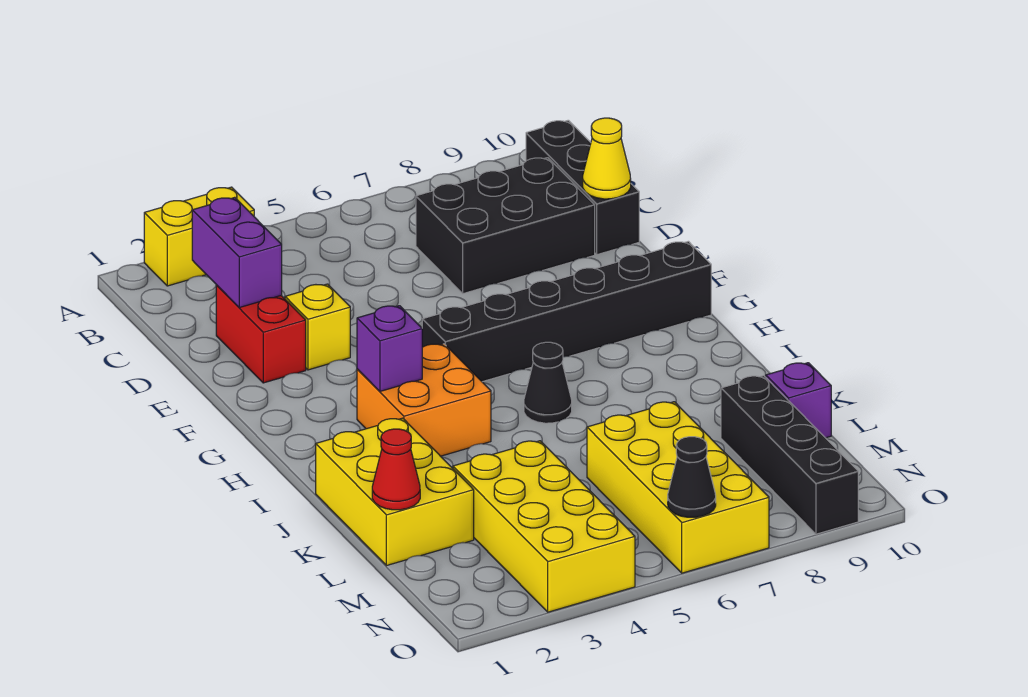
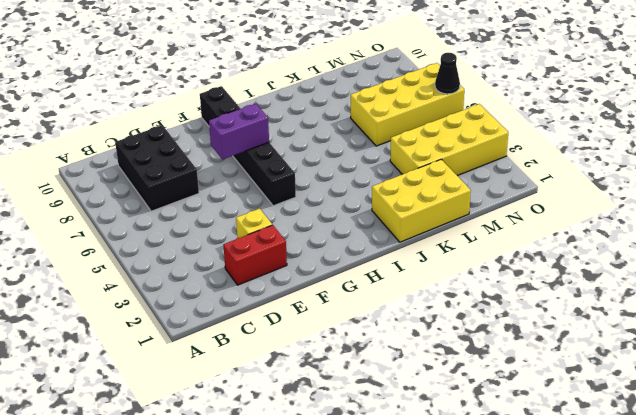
purple brick F7:G7 level 2 -> purple brick C2:D2 level 2
none -> yellow brick A2:A3 level 1
none -> black brick B10:D10 level 1
none -> orange brick H3:I4 level 1

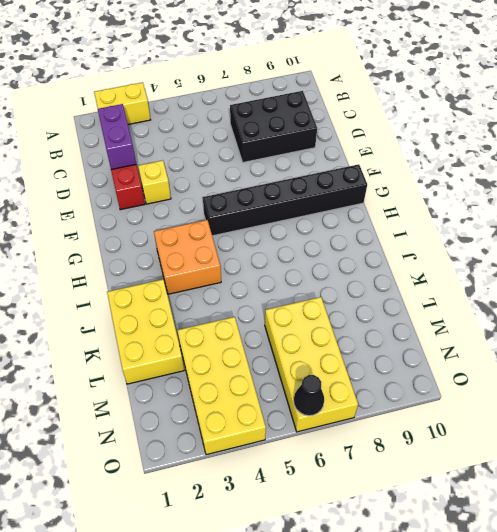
none -> black brick B10:D10 level 1
none -> black cone I6 level 1
none -> black brick L9:O9 level 1

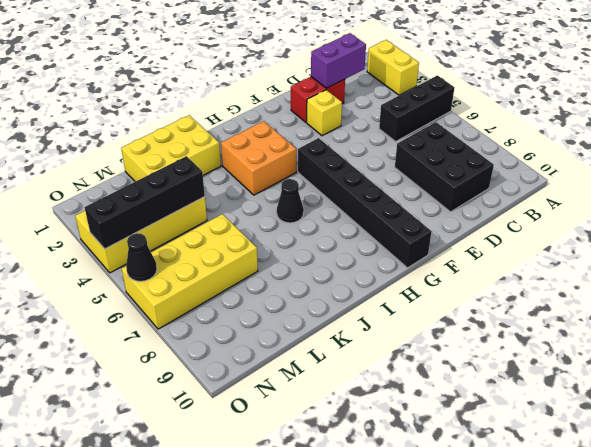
black brick A5:C5 level 1 -> black brick B10:D10 level 1
black brick L4:O4 level 2 -> black brick L9:O9 level 1
none -> purple brick L10 level 1
none -> yellow cone D10 level 2
none -> purple brick H3 level 2

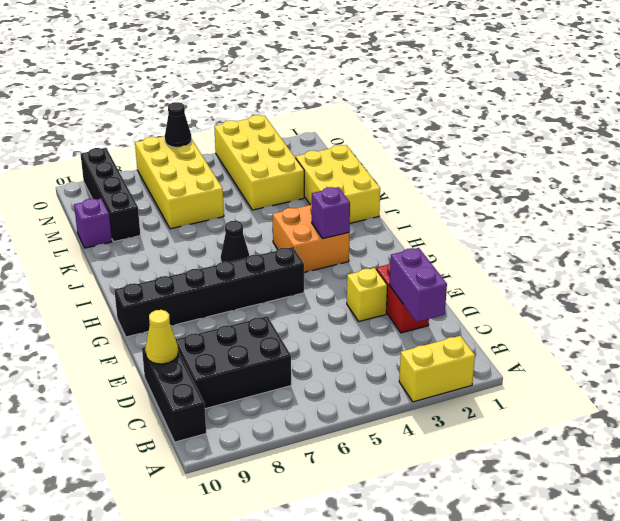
none -> red cone L1 level 2

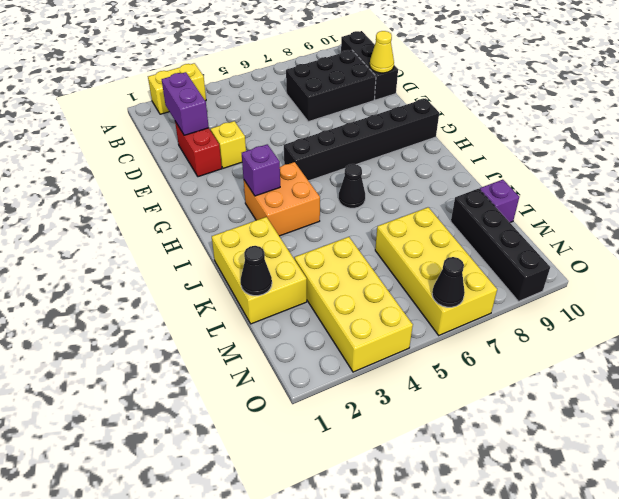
black cone L1 level 2 -> red cone L1 level 2

